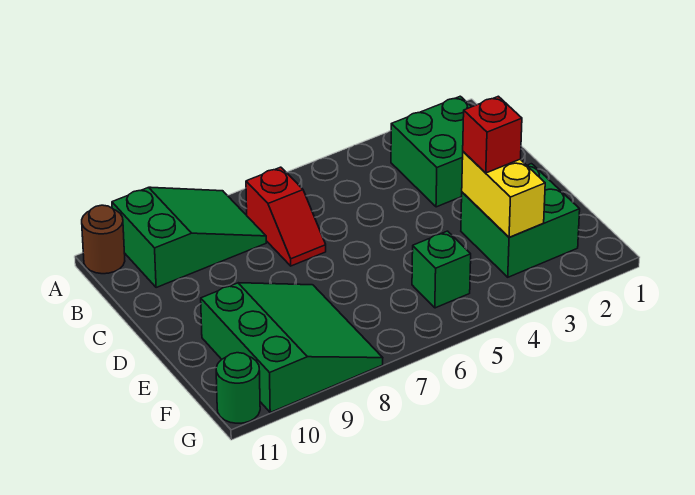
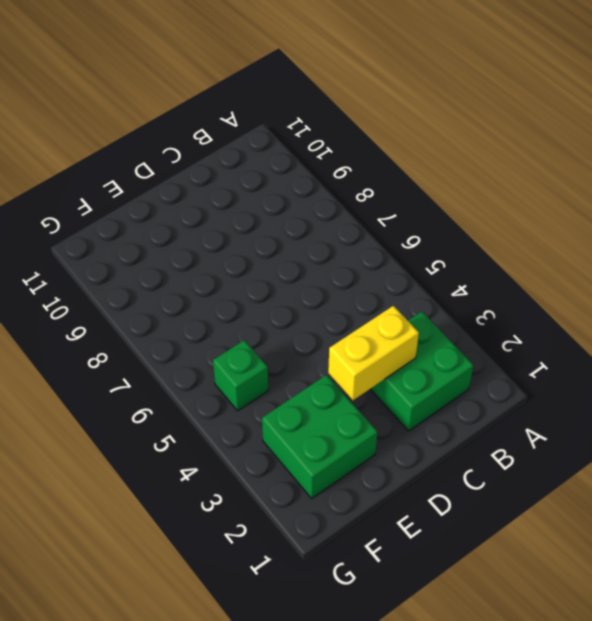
yellow brick C3:D3 level 2 -> yellow brick E3:F3 level 2
none -> green slope A8:B10 level 1 top 10
none -> brown round brick A11 level 1

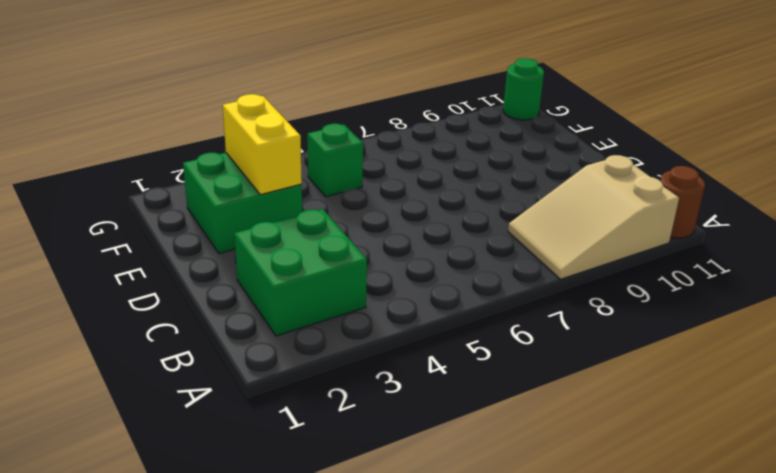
tan slope A8:B10 level 1 top 10 -> green slope A8:B10 level 1 top 10
none -> red slope B7:C7 level 1 top B
none -> green slope E8:G10 level 1 top 10

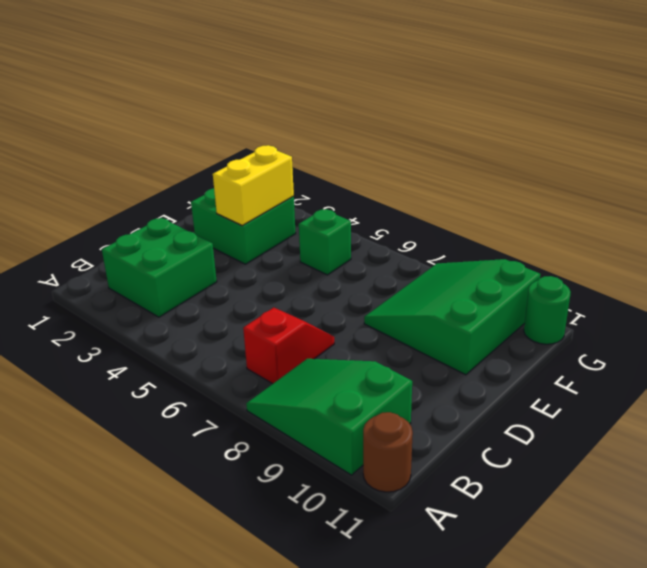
none -> red brick E3 level 3

